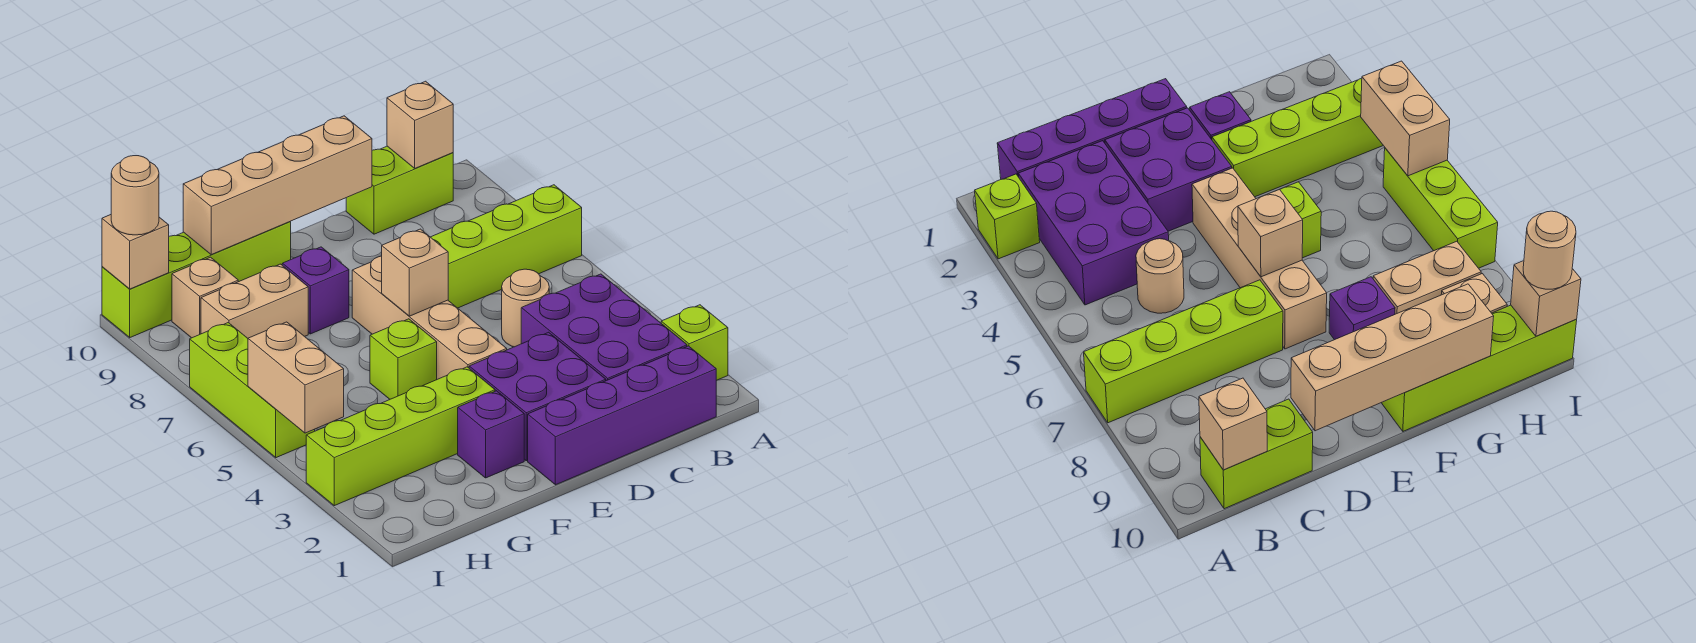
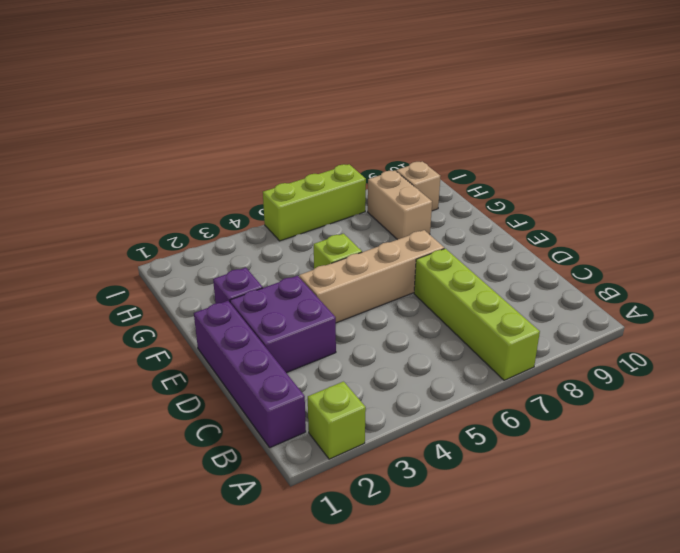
none -> purple brick B2:C4 level 1
none -> lime brick B10:C10 level 1
none -> tan round brick C5 level 1

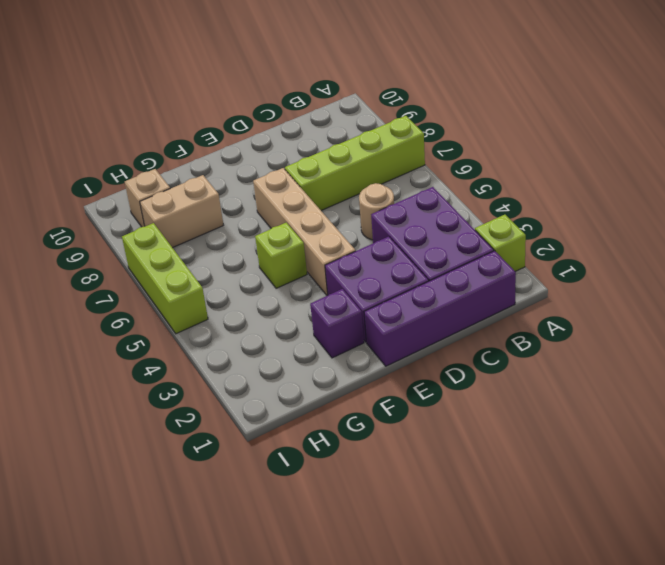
none -> lime brick B10:C10 level 1
none -> lime brick F3:I3 level 1
none -> purple brick F8 level 1

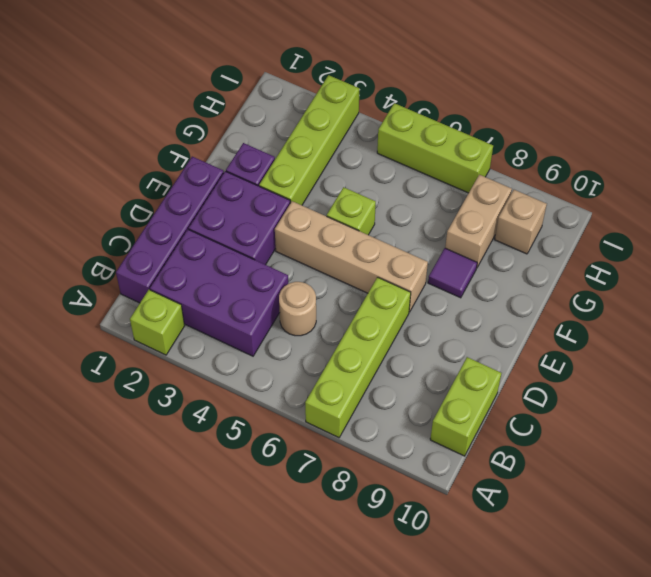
purple tile F8 level 1 -> purple brick F8 level 1
none -> lime brick F10:I10 level 1
none -> tan brick B10 level 2
none -> tan brick D10:G10 level 2

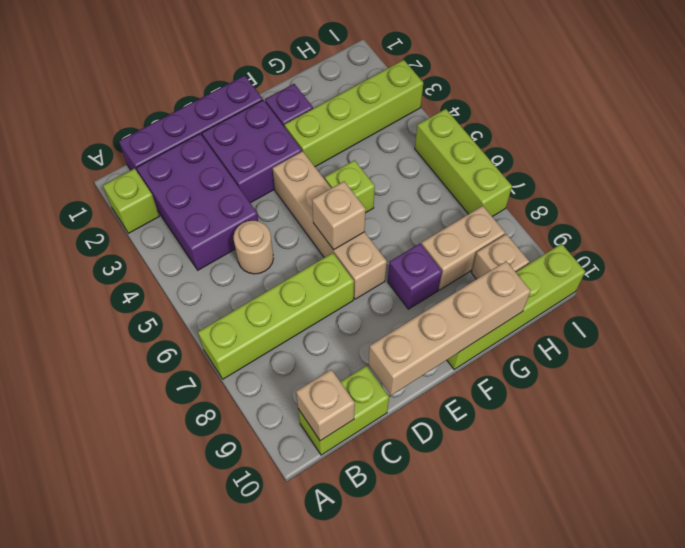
none -> tan brick I4:I5 level 2
none -> tan brick I10 level 2
none -> tan round brick I10 level 3

